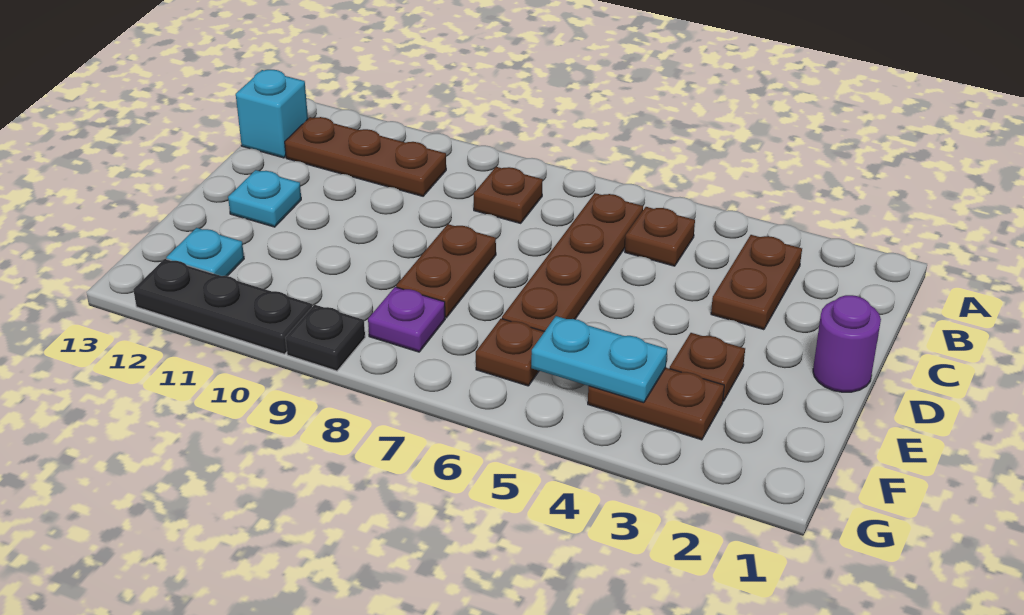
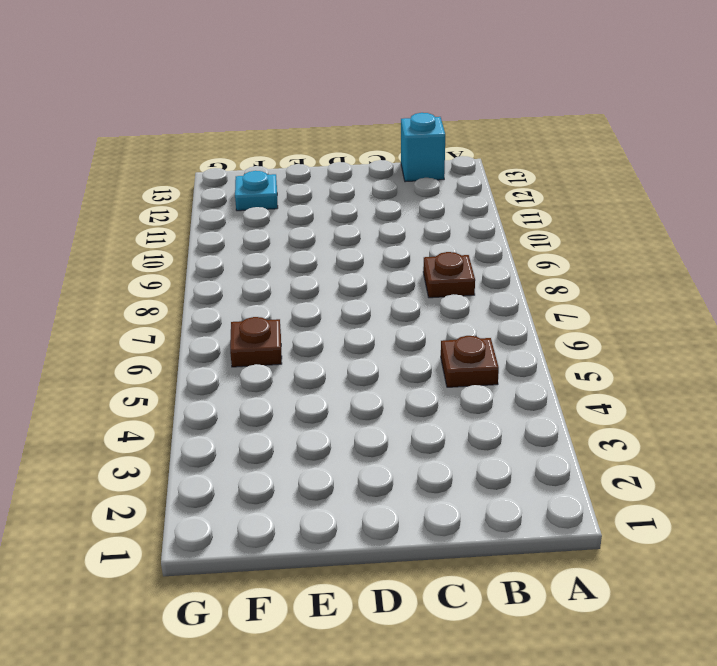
none -> brown plate B3:C3 level 1
none -> brown plate B6:E6 level 1
none -> brown plate B10:B12 level 1

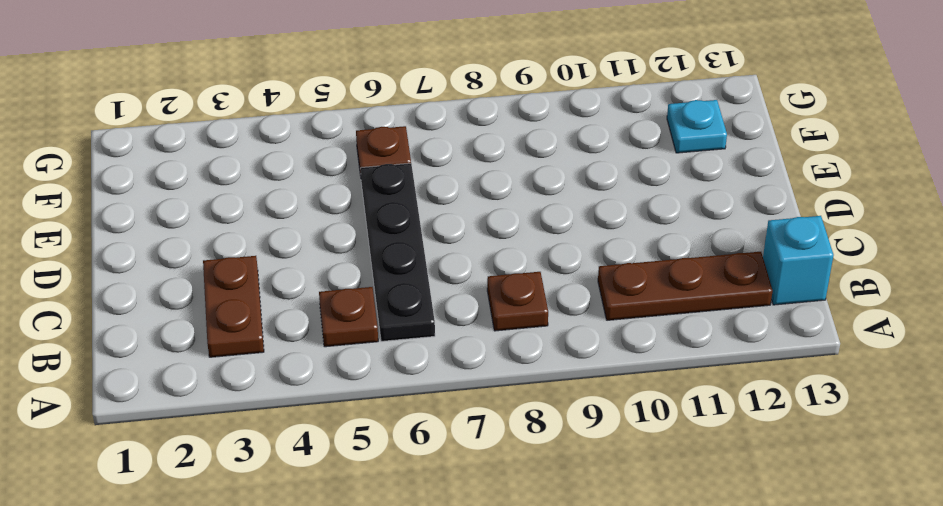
black plate B6:E6 level 1 -> brown plate B6:E6 level 1
none -> purple round brick D1 level 1
none -> brown plate D8:E8 level 1
none -> cyan plate D12 level 1

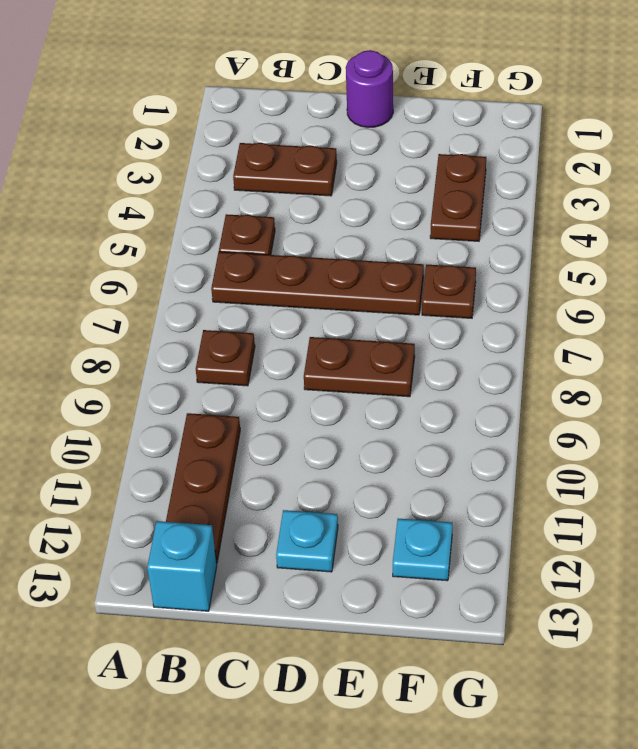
none -> brown plate E3 level 1
none -> purple plate F8 level 1
none -> black plate G9 level 1

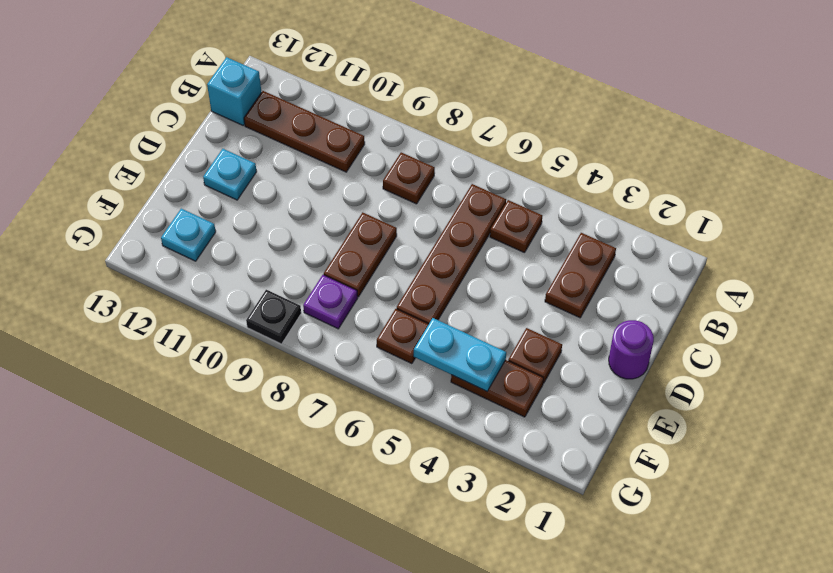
none -> black plate G10:G12 level 1

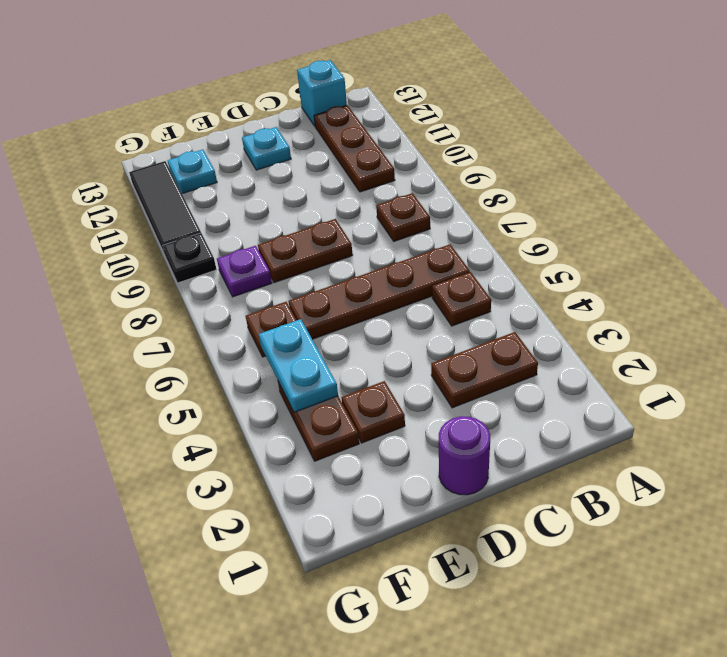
black tile G10:G12 level 1 -> black plate G10:G12 level 1

